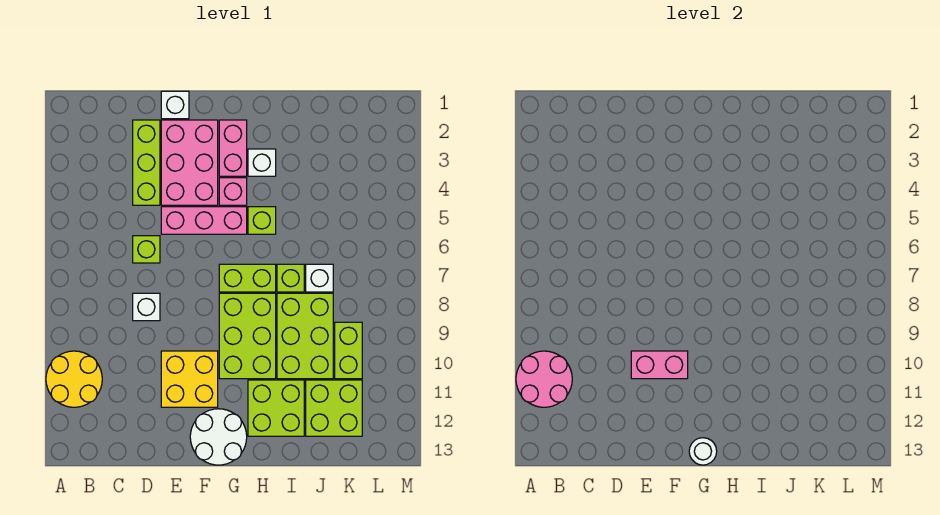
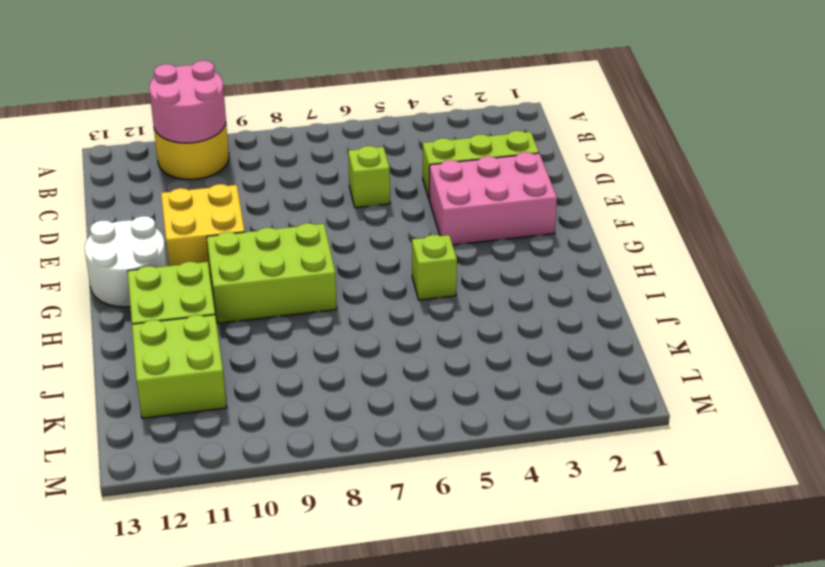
none -> white brick D8 level 1
none -> white brick E1 level 1
none -> pink brick E5:G5 level 1

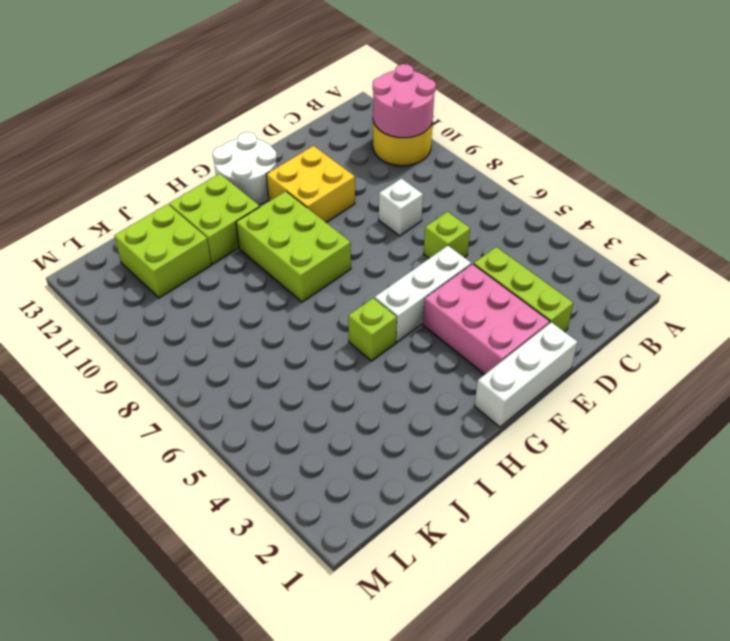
white brick E1:G1 level 1 -> white brick E1 level 1
white brick E5:G5 level 1 -> pink brick E5:G5 level 1
none -> pink brick G2:G3 level 1
none -> pink brick G4 level 1
none -> lime brick G7:H7 level 1

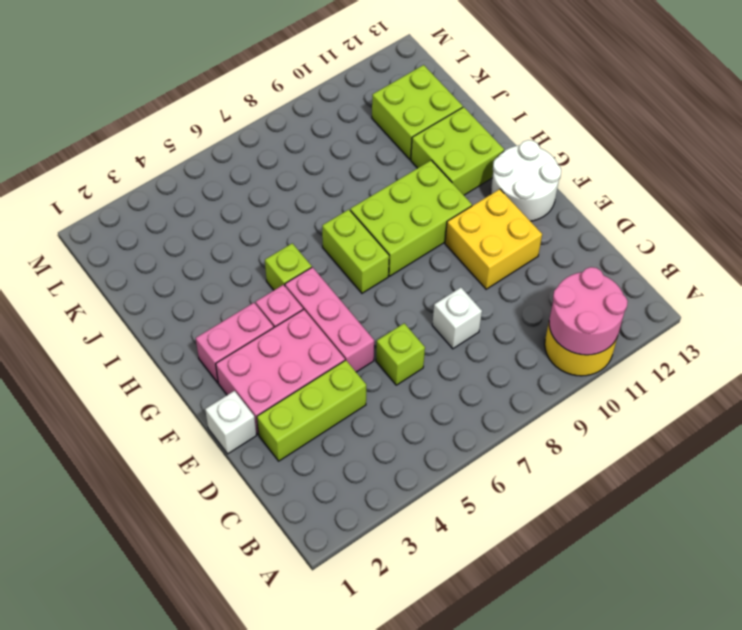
none -> white brick H3 level 1
none -> lime brick I7 level 1
none -> lime brick I8:J10 level 1

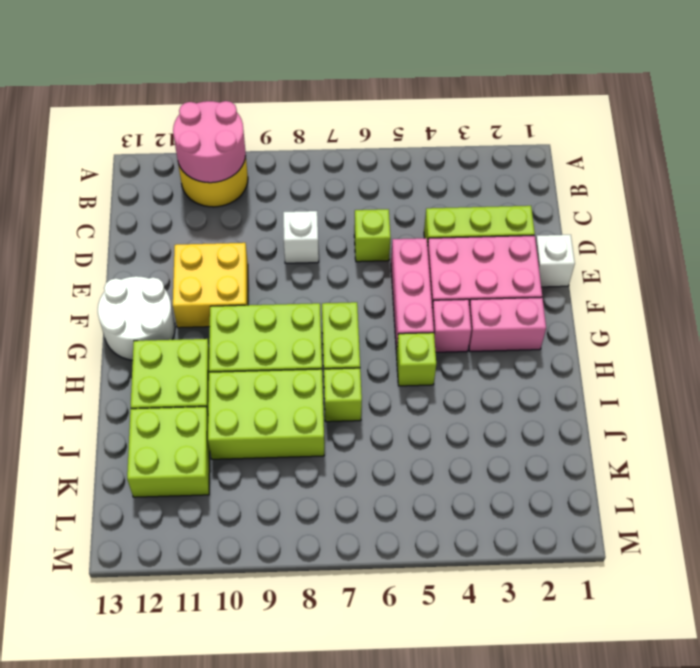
none -> white brick H3 level 1
none -> white brick J7 level 1
none -> lime brick K9:K10 level 1

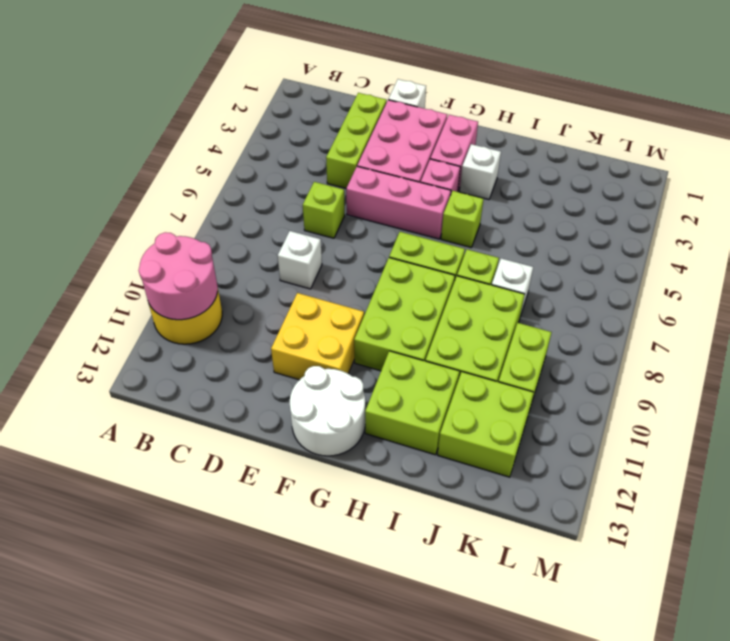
none -> pink brick E10:F10 level 2
none -> white round brick G13 level 2

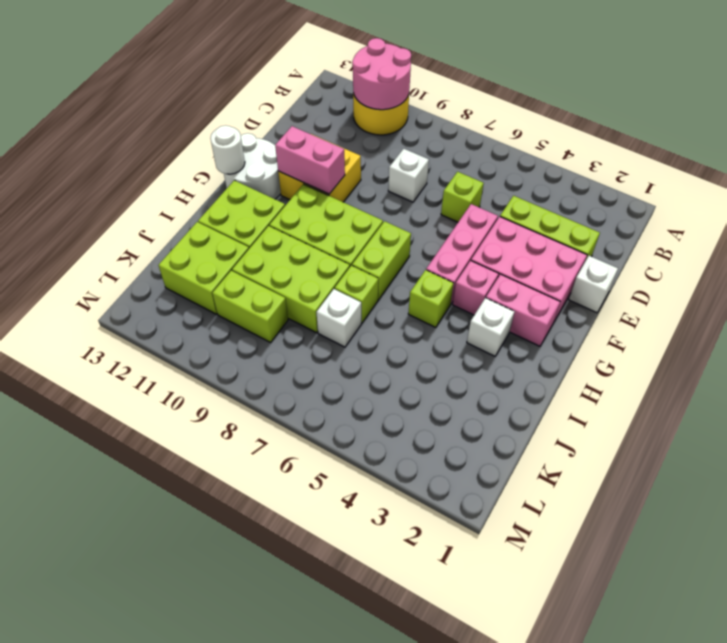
pink brick F10:F11 level 2 -> pink brick E10:F10 level 2

